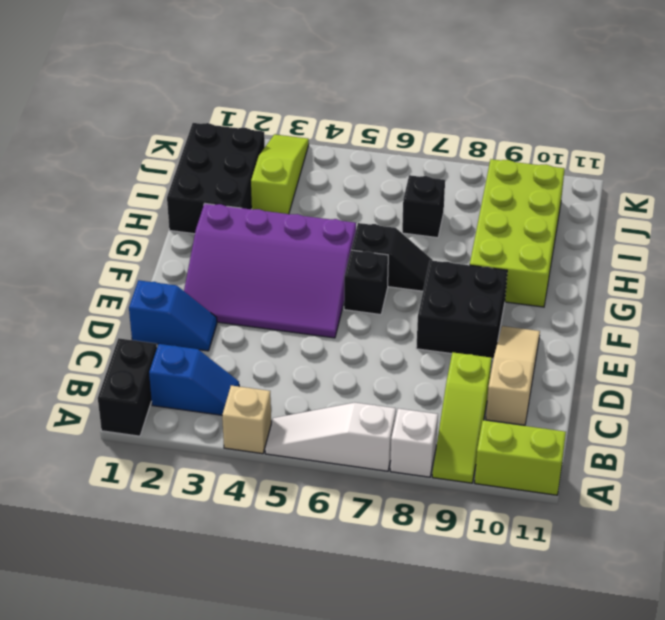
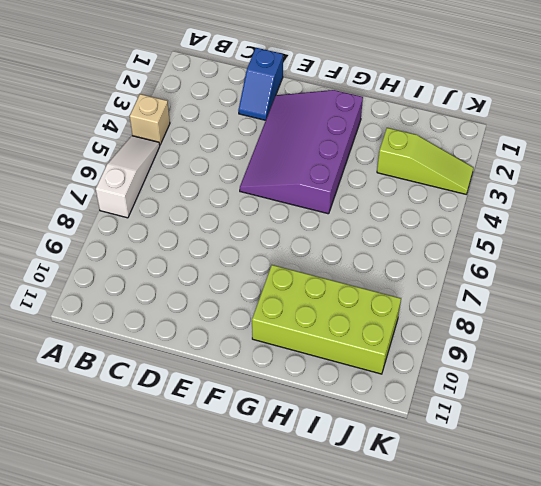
none -> black brick A1:B1 level 1
none -> white brick A8 level 1
none -> lime slope A9:C9 level 1 top C

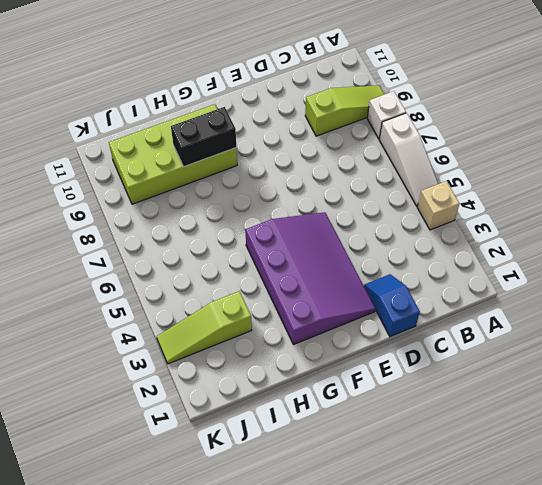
black brick G9:H9 level 2 -> black brick A1:B1 level 1
none -> lime brick A10:A11 level 1
none -> blue slope B2:B3 level 1 top 2
none -> tan slope C10:E10 level 1 top C

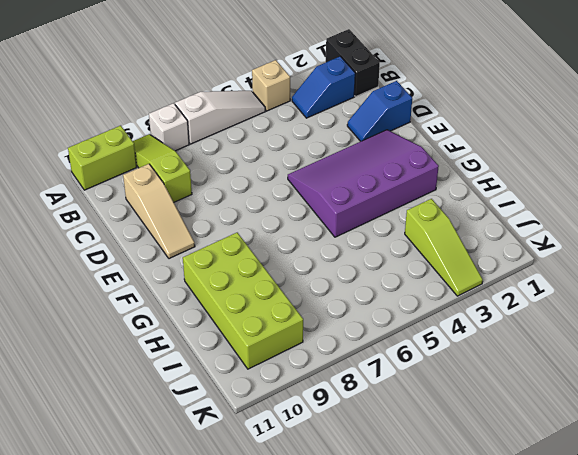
none -> black brick E8:F9 level 1
none -> black brick F6 level 1
none -> black slope G6:G7 level 1 top 6

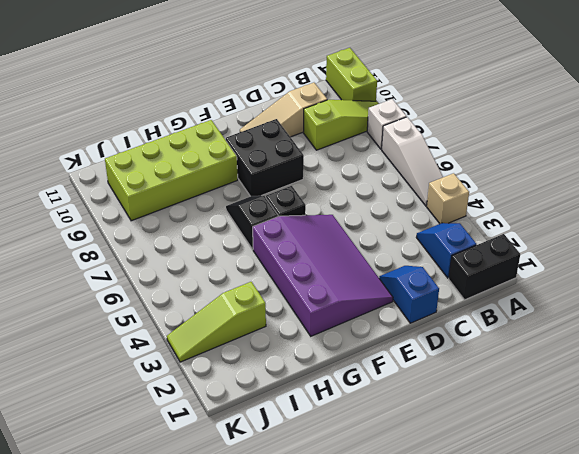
none -> black brick H1:J2 level 1
none -> black brick I7 level 1

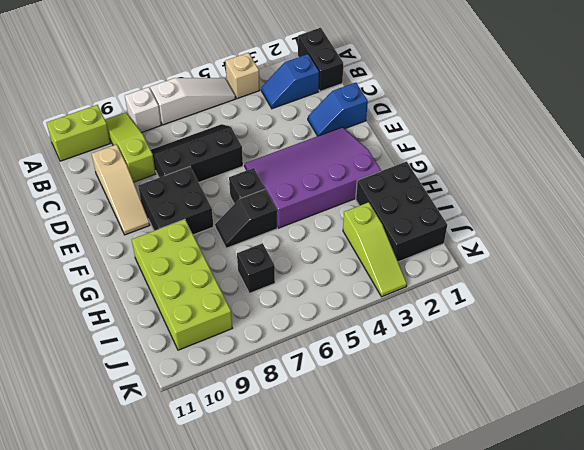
black slope C6:D8 level 1 top D -> none

